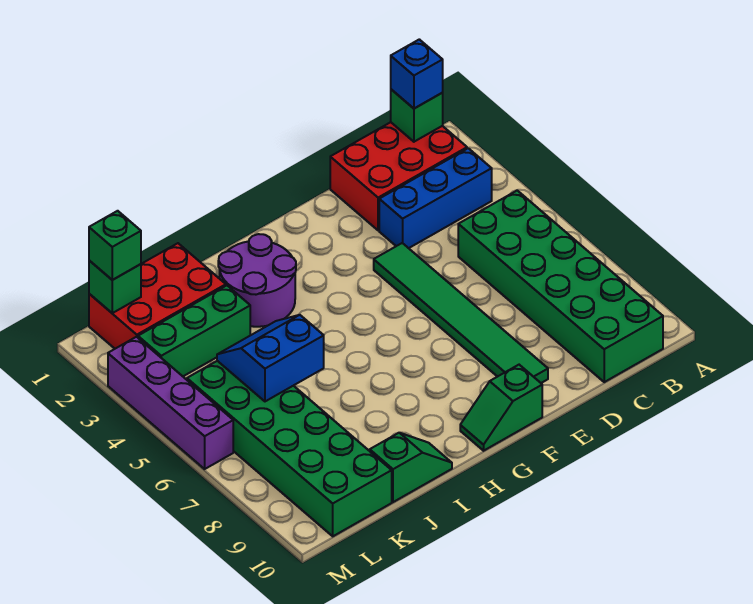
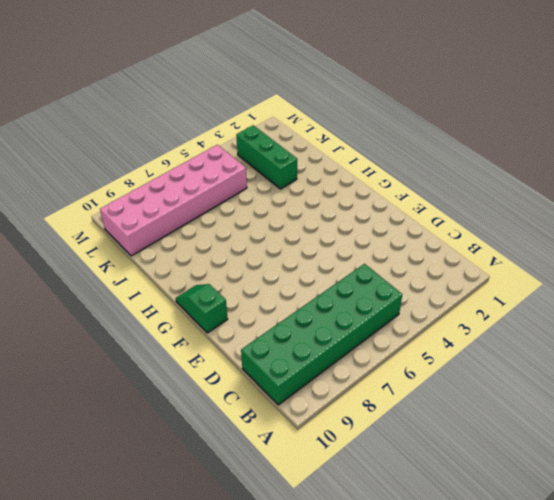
pink brick K5:L10 level 1 -> green brick K5:L10 level 1
none -> red brick B1:D2 level 1
none -> blue brick B3:D3 level 1
none -> green tile E4:E9 level 1

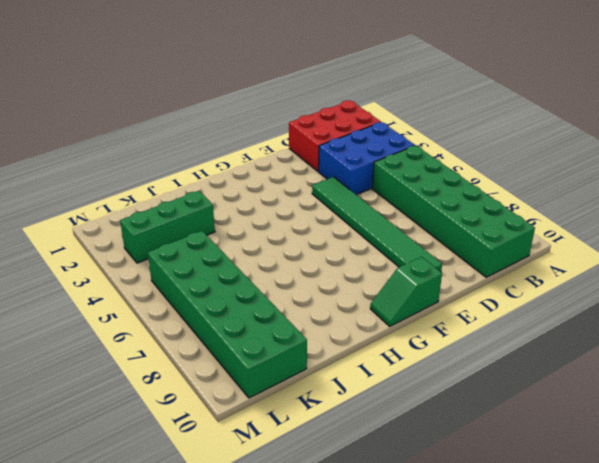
blue brick B3:D4 level 1 -> blue brick B3:D3 level 1
none -> purple round brick H2:I3 level 1
none -> green slope I10:J10 level 1 top J
none -> red brick J1:L2 level 1

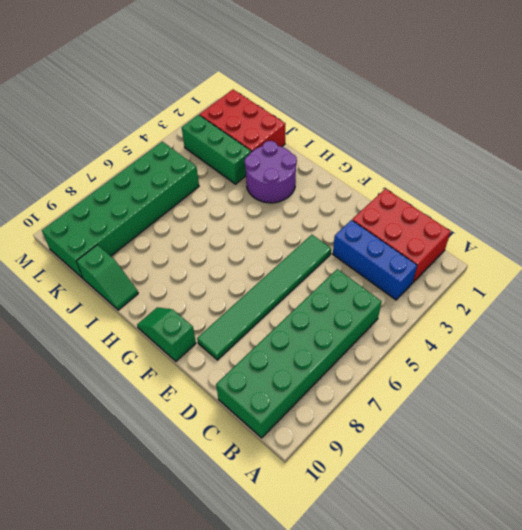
none -> purple brick M3:M6 level 1
none -> green brick B1 level 2
none -> blue slope J5:K6 level 2 top 6

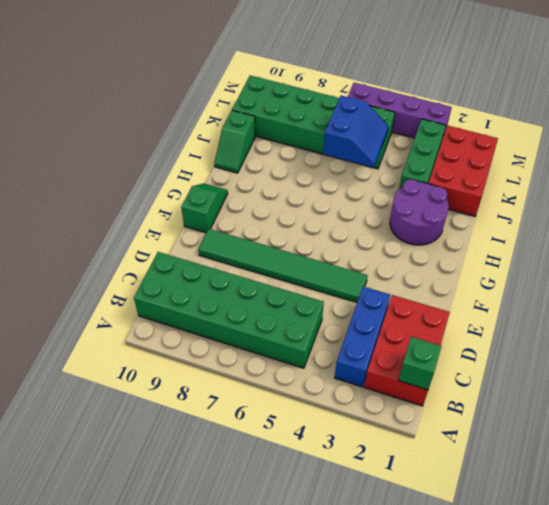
none -> green brick L1 level 2
none -> blue brick B1 level 3
none -> green brick L1 level 3

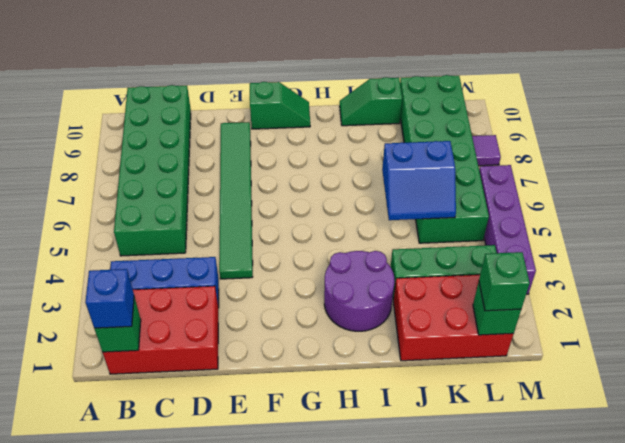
purple tile M8 level 1 -> none

